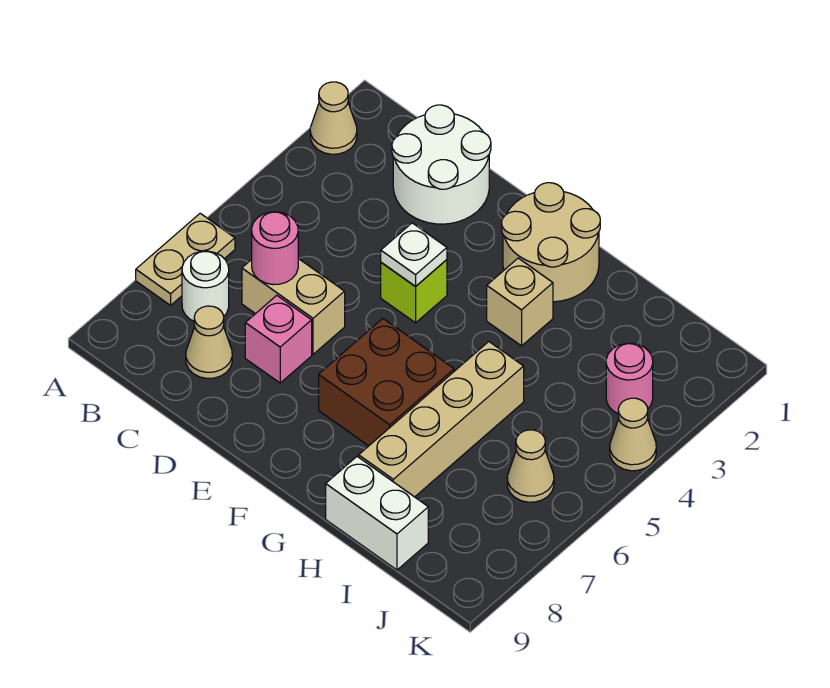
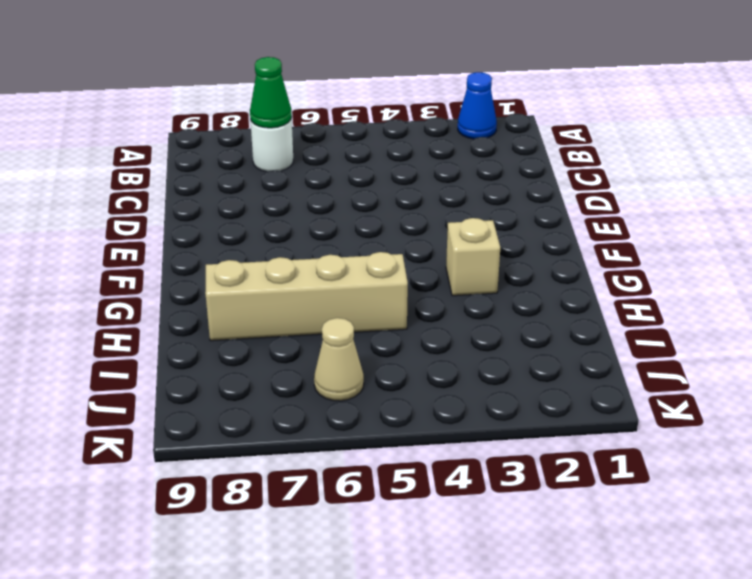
blue cone A2 level 1 -> tan cone A2 level 1
green cone B7 level 2 -> none
none -> tan plate A6:A7 level 1
none -> white round brick C1:D2 level 1
none -> tan brick C6:D6 level 1

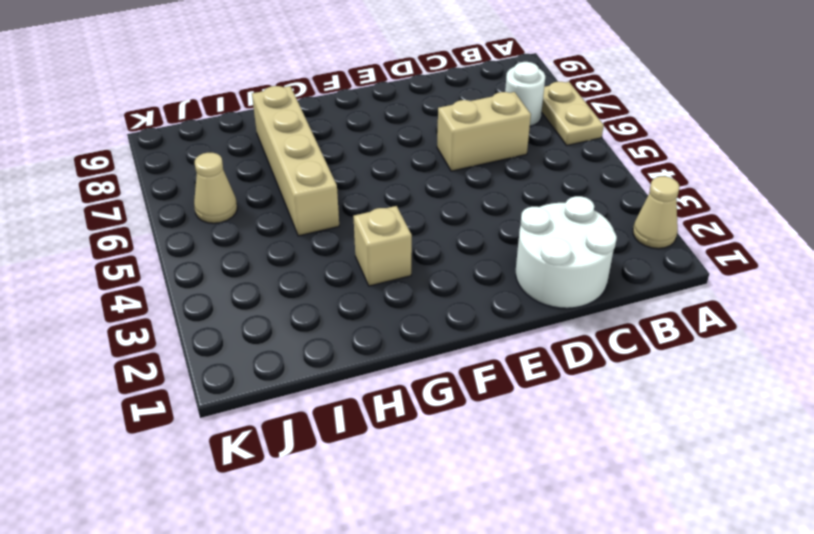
none -> tan cone C8 level 1
none -> pink brick D7 level 1
none -> lime brick E4 level 1

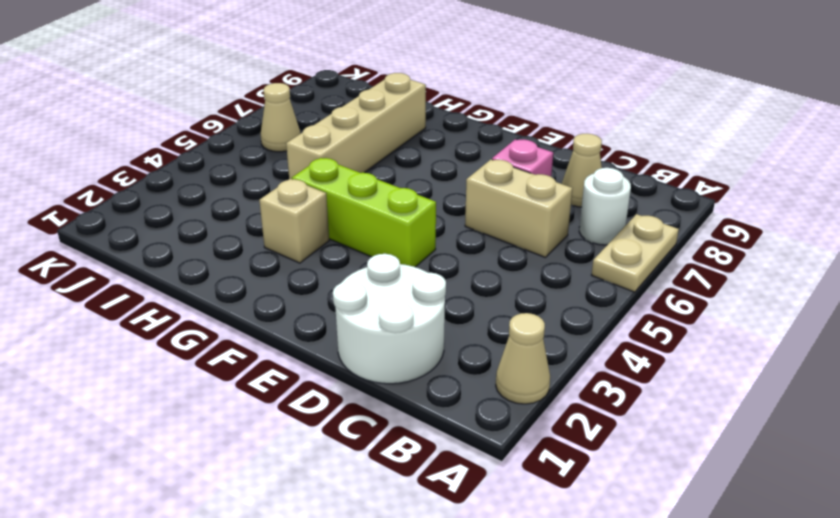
lime brick E4:G4 level 1 -> lime brick E4 level 1
none -> tan round brick F1:G2 level 1
none -> brown brick F6:G7 level 1
none -> white brick H9:I9 level 1

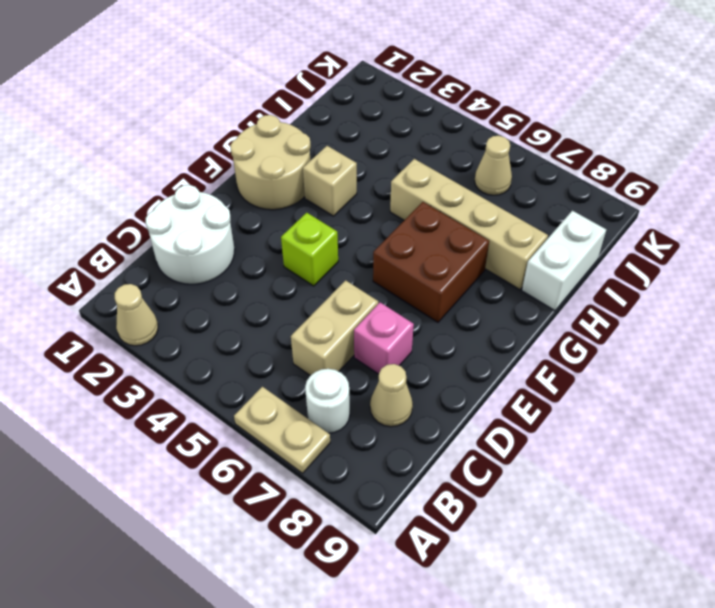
none -> pink round brick J3 level 1
none -> tan cone K4 level 1
none -> pink round brick C6 level 2

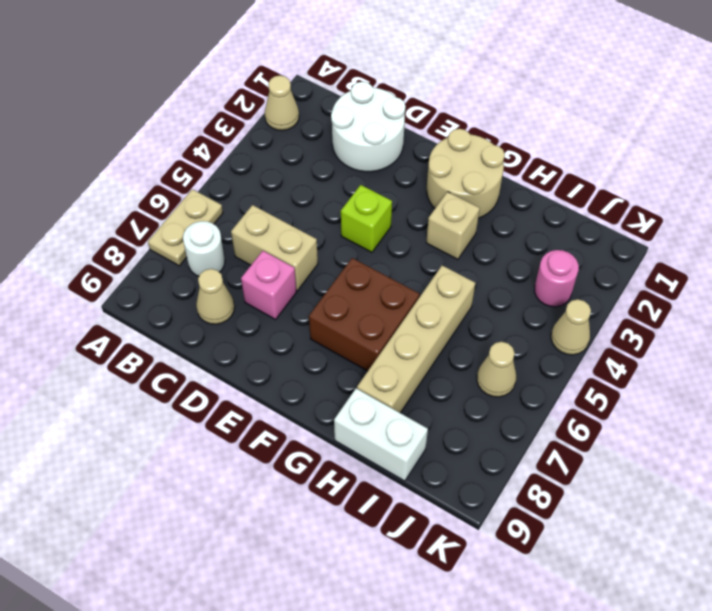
none -> pink round brick C6 level 2
none -> white plate E4 level 2

